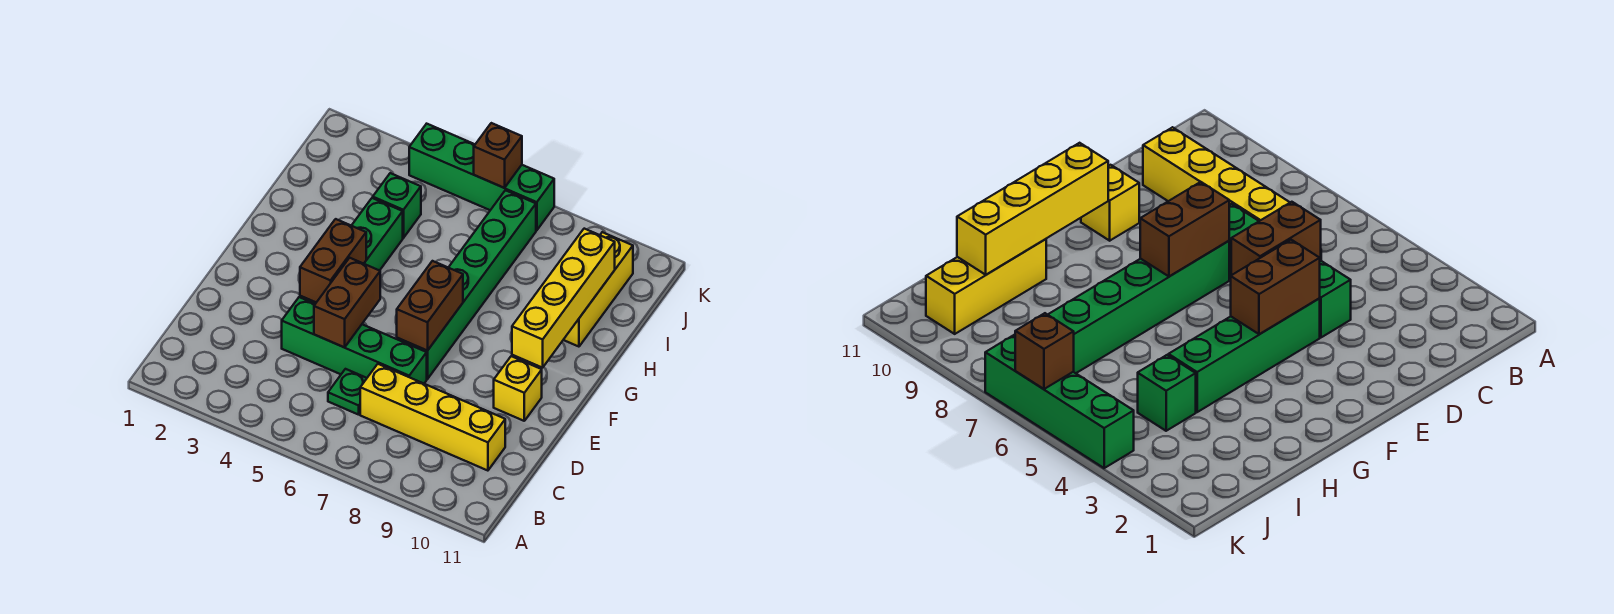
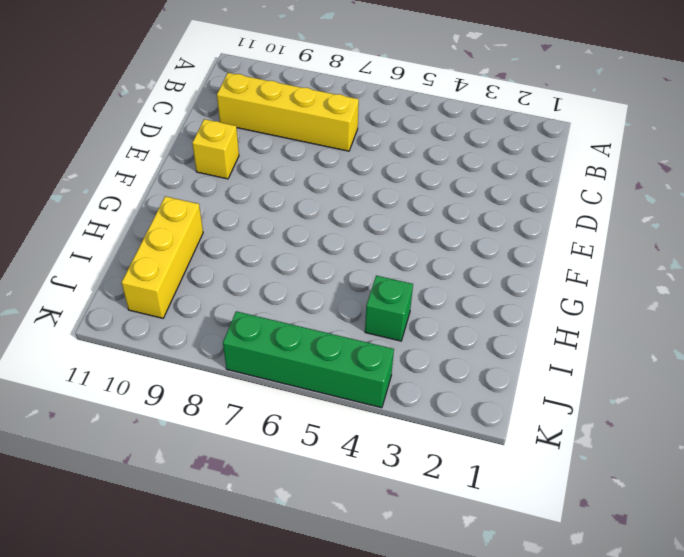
none -> green plate C6 level 1
none -> green brick D4:D7 level 1
none -> green brick E4:H4 level 1

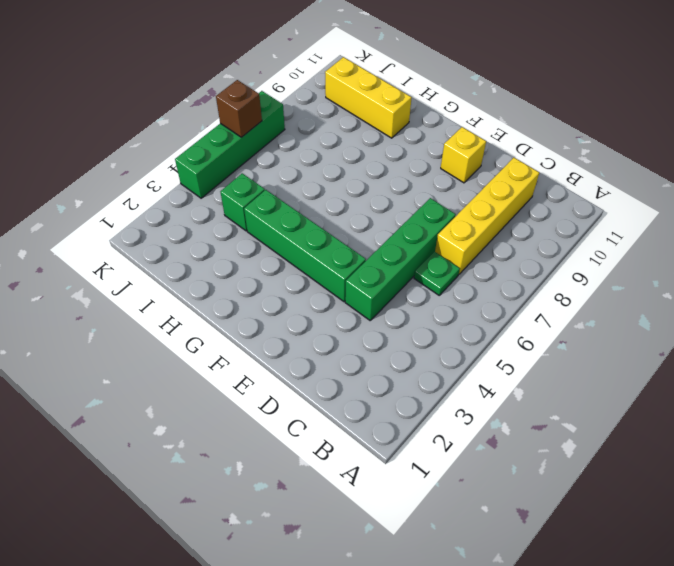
none -> green brick E7:J7 level 1
none -> brown brick D5:E5 level 2
none -> brown brick E4:F4 level 2

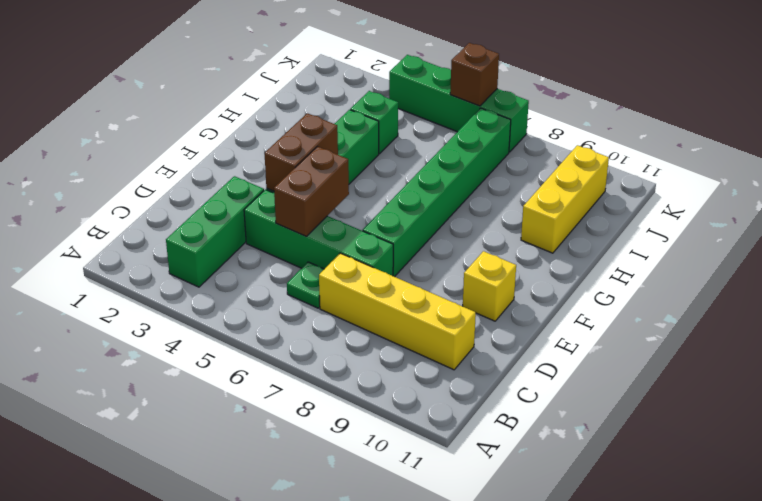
green brick B3:D3 level 1 -> none
none -> brown brick E7:F7 level 2
none -> yellow brick F10:I10 level 2

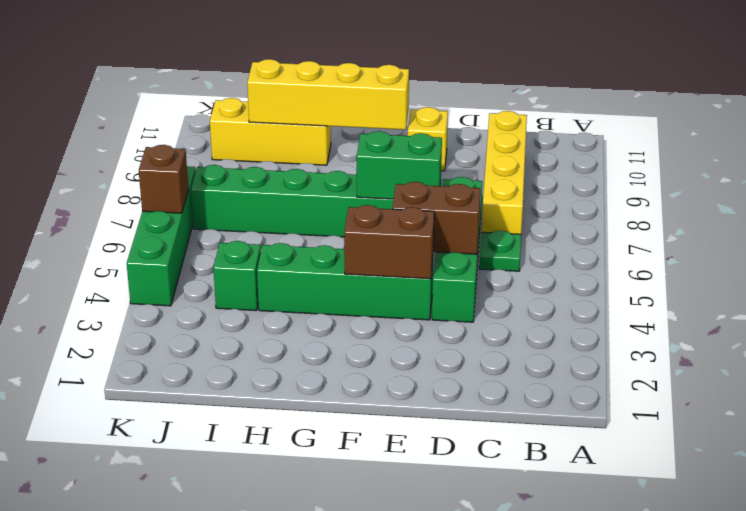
green brick E7:F7 level 2 -> brown brick E7:F7 level 2

